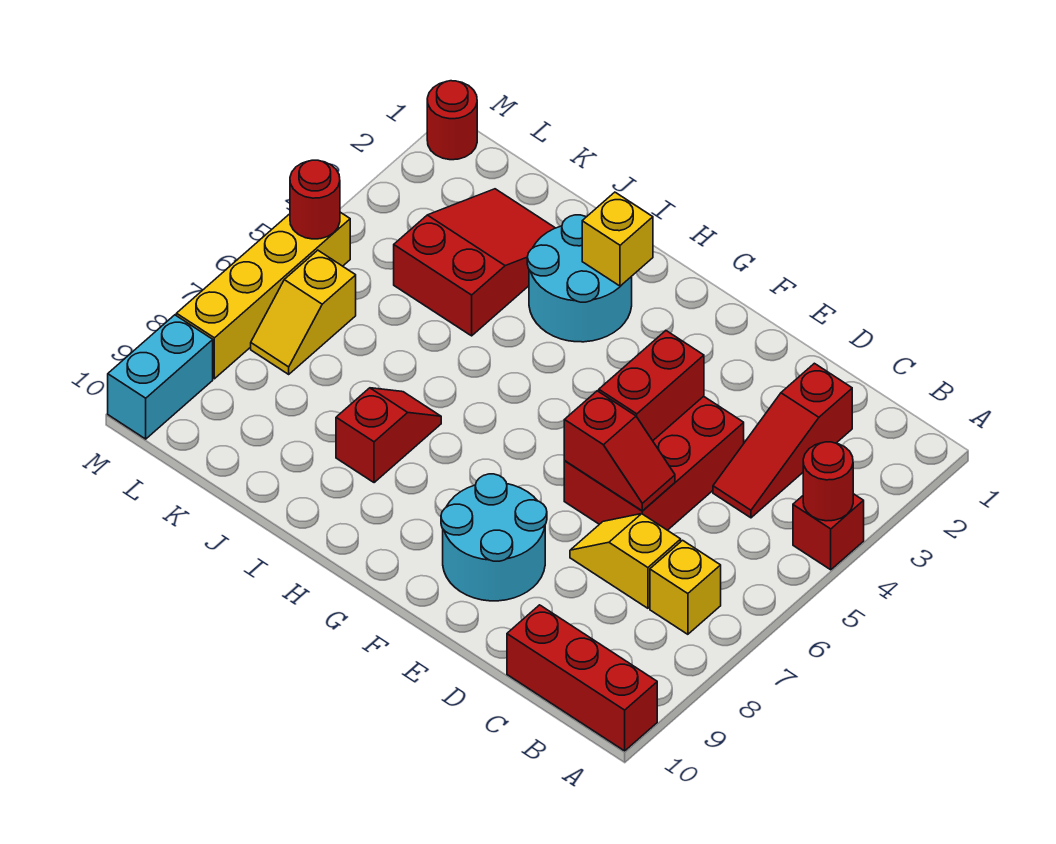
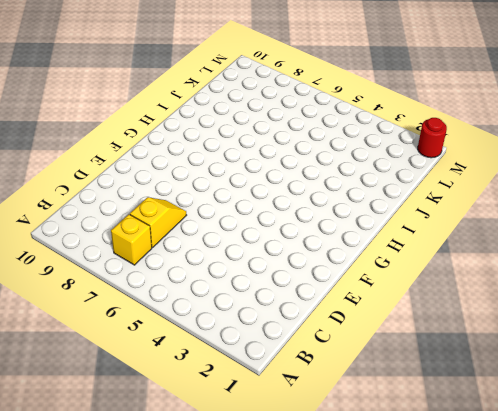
none -> red brick A4 level 1
none -> red brick A10:C10 level 1
none -> red slope C2:C4 level 1 top 2

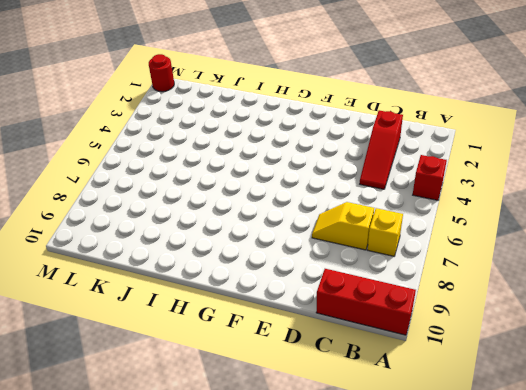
none -> red brick D4:E6 level 1
none -> cyan round brick E8:F9 level 1
none -> cyan round brick H2:I3 level 1

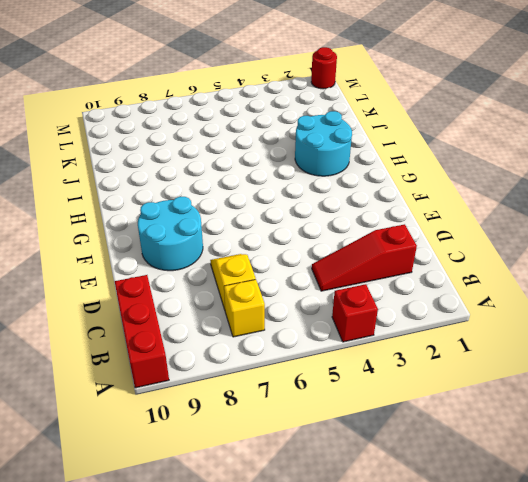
none -> red brick D4:E6 level 1
none -> red slope I7:I8 level 1 top 8
none -> red slope J2:K4 level 1 top 4

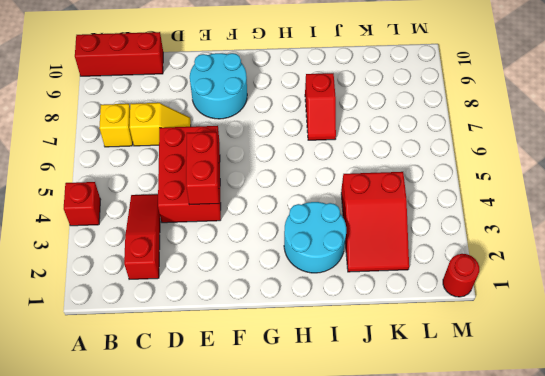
none -> yellow slope L6:L7 level 1 top 6
none -> yellow brick M5:M8 level 1
none -> cyan brick M9:M10 level 1

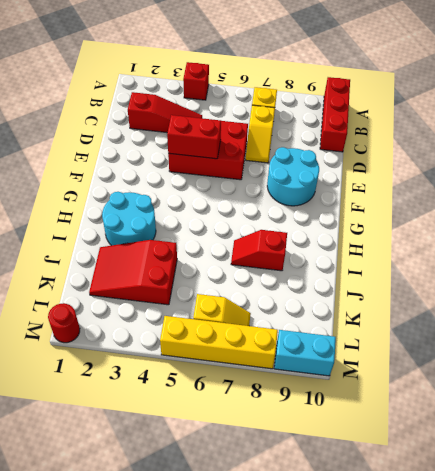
none -> red round brick A4 level 2
none -> red slope D6:E6 level 2 top E
none -> yellow brick H2 level 2

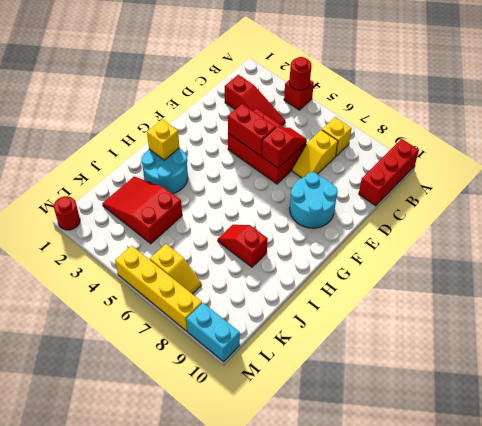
none -> red round brick M5 level 2

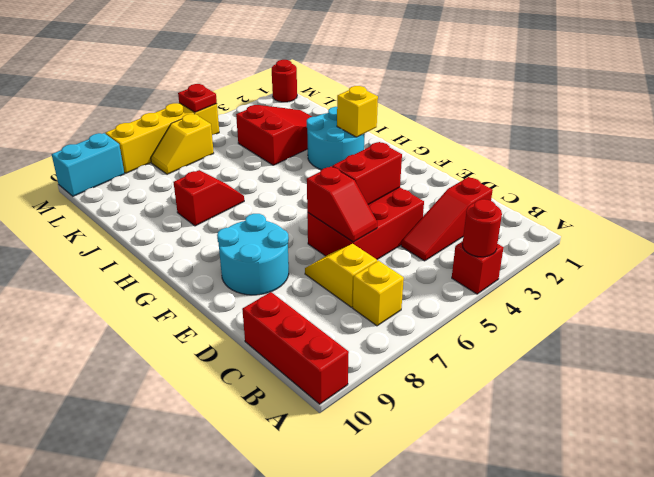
red plate M5 level 2 -> red round brick M5 level 2

